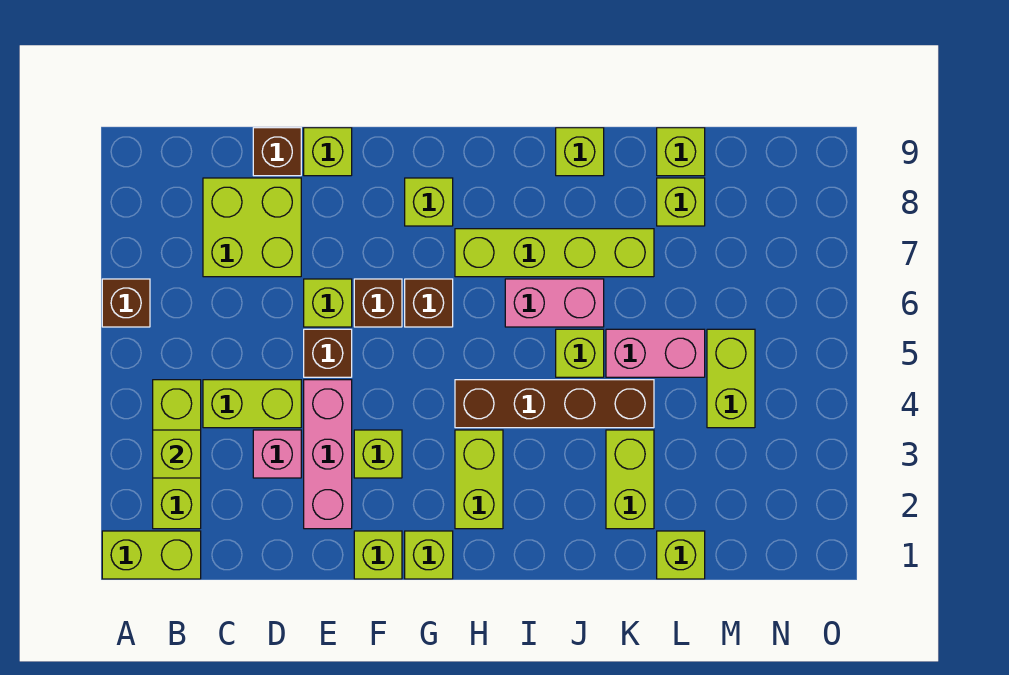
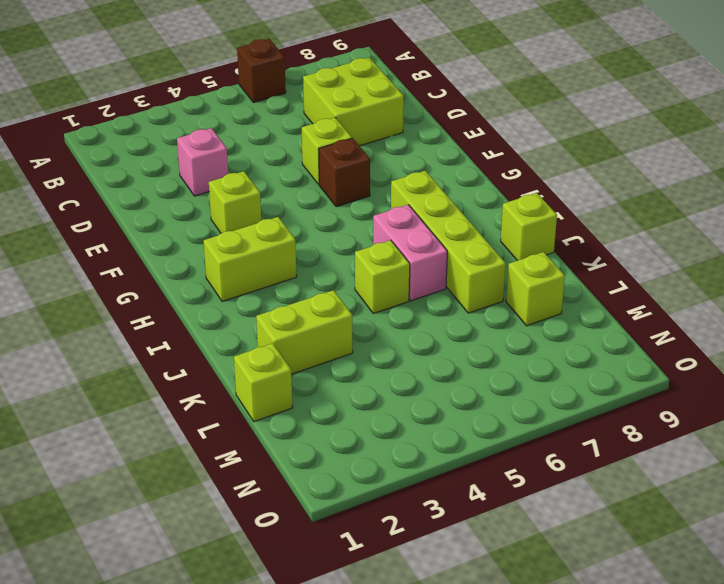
none -> lime brick A1:B1 level 1
none -> lime brick B2:B4 level 1
none -> lime brick C4:D4 level 1
none -> brown brick D9 level 1

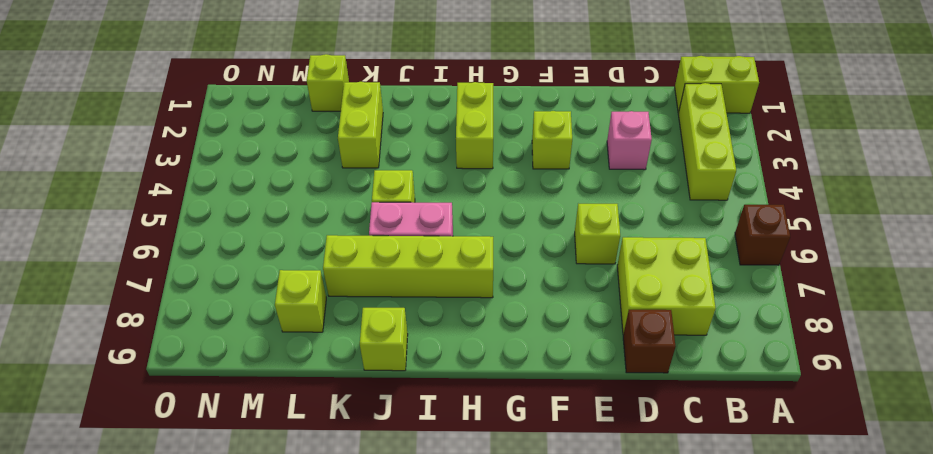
none -> lime brick C4:D4 level 1
none -> pink brick E2:E4 level 1
none -> brown brick E5 level 1
none -> lime brick E9 level 1

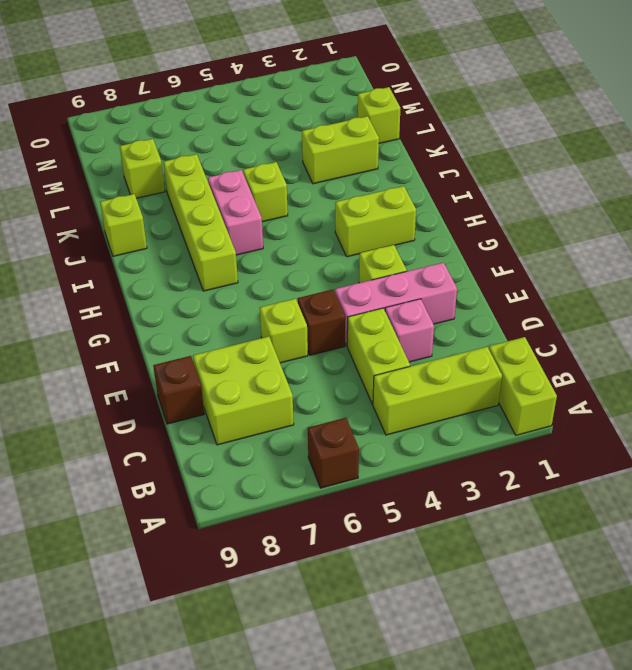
none -> lime brick E9 level 1
none -> lime brick F1 level 1
none -> brown brick F6 level 1
none -> lime brick G1 level 1

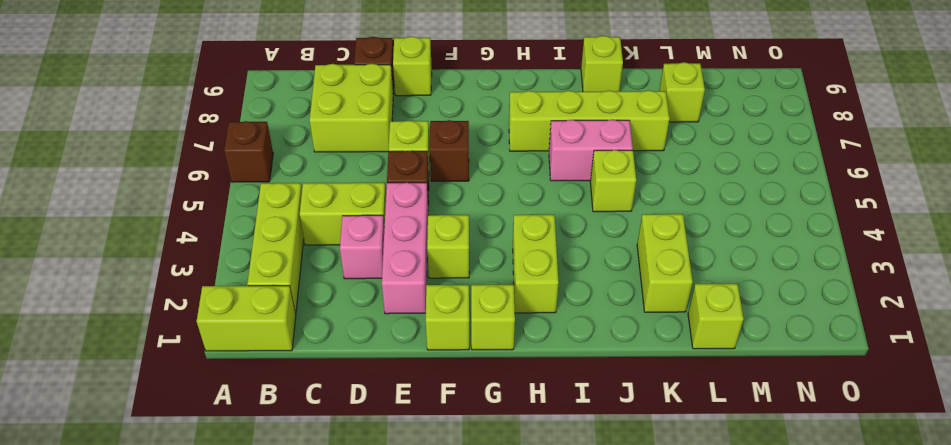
none -> brown brick G6 level 1
none -> lime brick G8 level 1
none -> brown brick H4:K4 level 1
none -> pink brick K5:L5 level 1

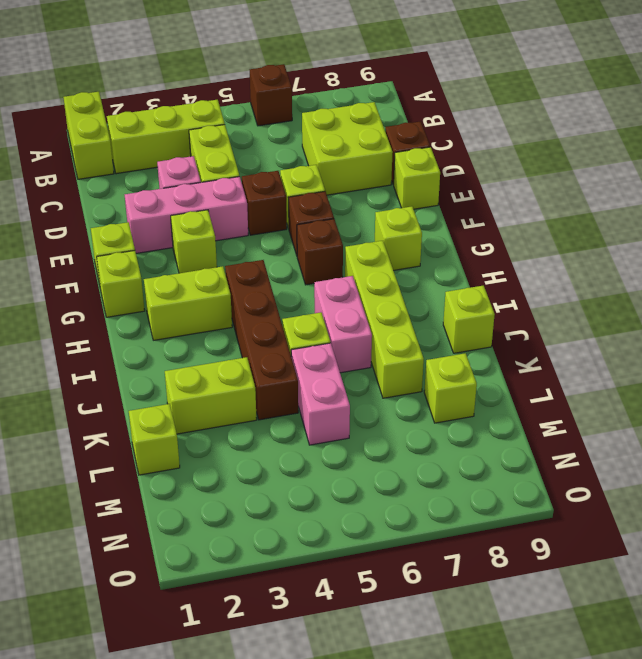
none -> lime brick L9 level 1
none -> lime brick M4:M5 level 1
none -> lime brick B3 level 2

